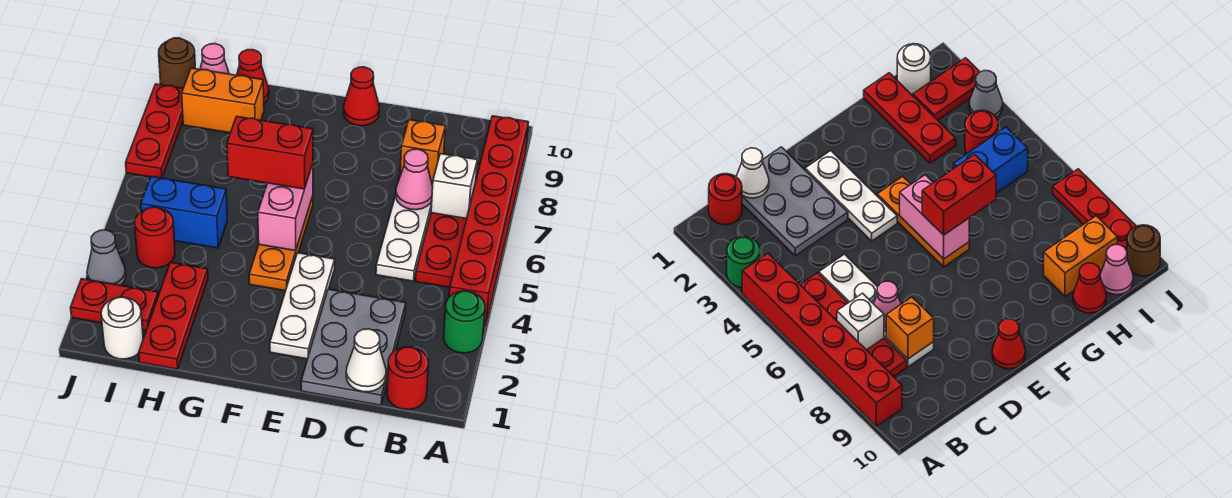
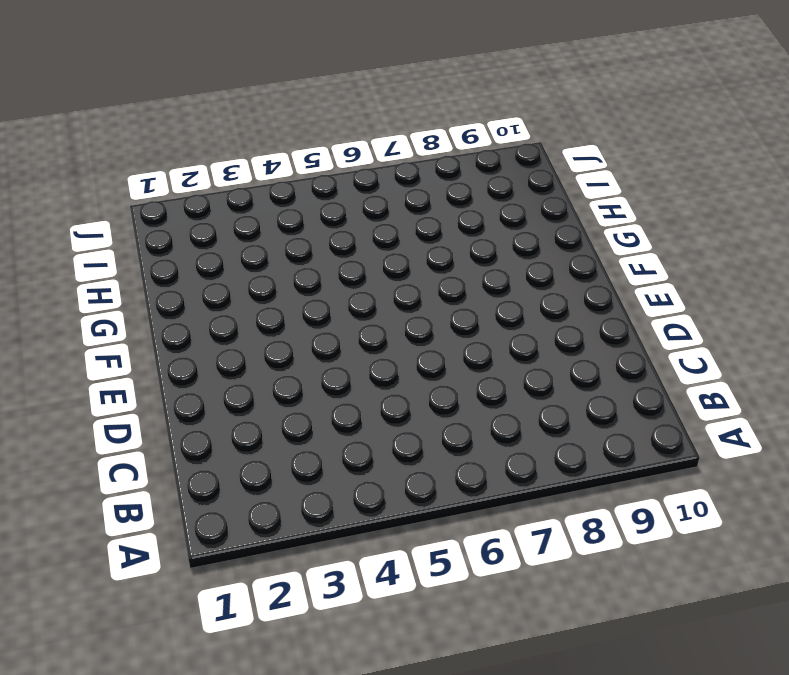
none -> green round brick A3 level 1
none -> red brick A4:A9 level 1
none -> red round brick B1 level 1

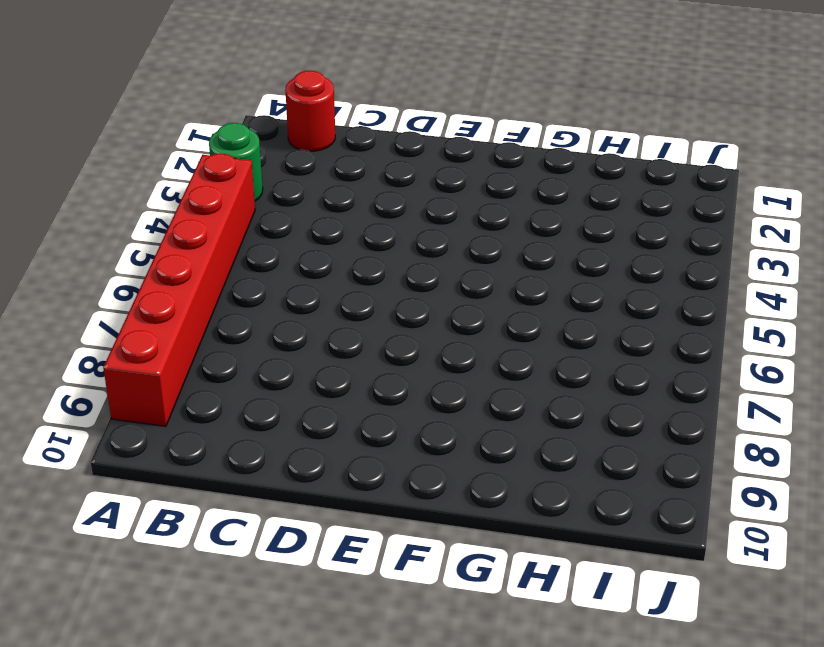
none -> red plate B5:B8 level 1
none -> grey plate C1:D3 level 1
none -> white plate C5:C8 level 1

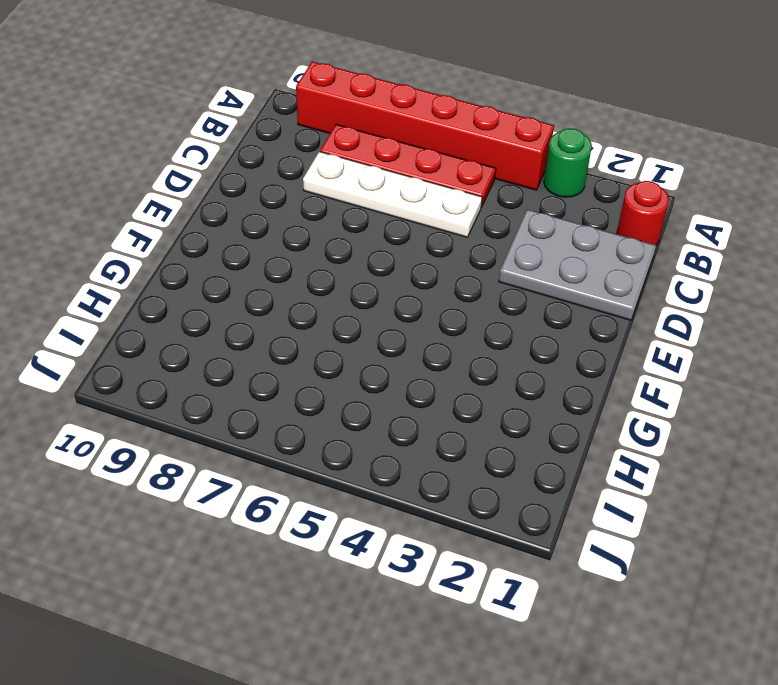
none -> white plate E2:E4 level 1
none -> red cone E10 level 1
none -> orange plate F4:F6 level 1

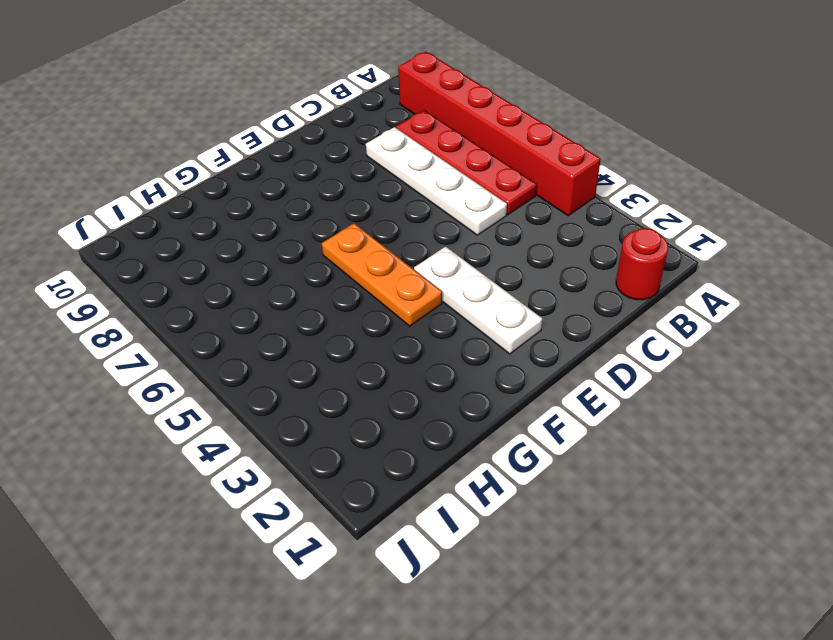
none -> green round brick A3 level 1
none -> grey plate C1:D3 level 1
none -> red cone E10 level 1

